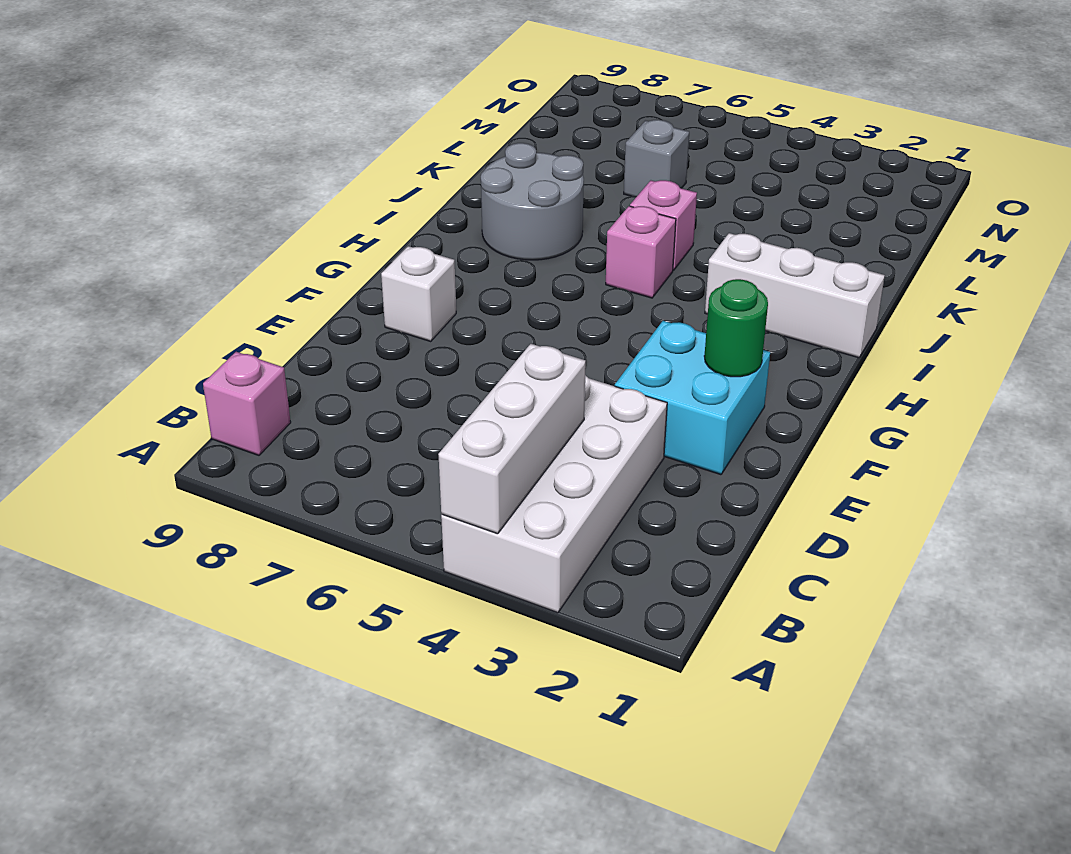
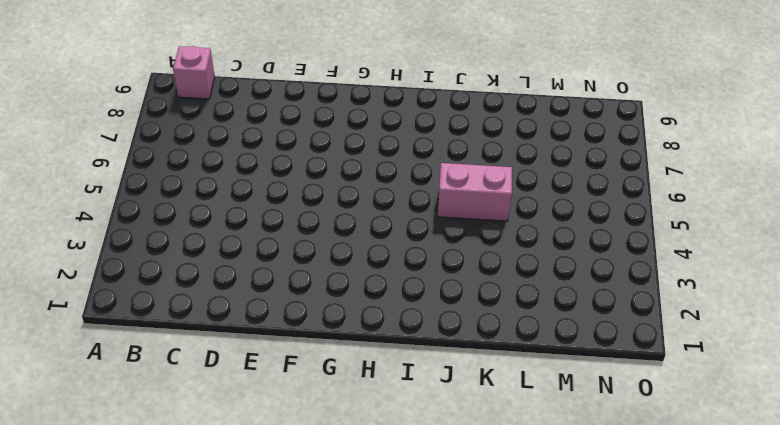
pink brick J5:K5 level 1 -> pink brick J5 level 1
none -> white brick A3:D4 level 1
none -> cyan brick E2:F3 level 1

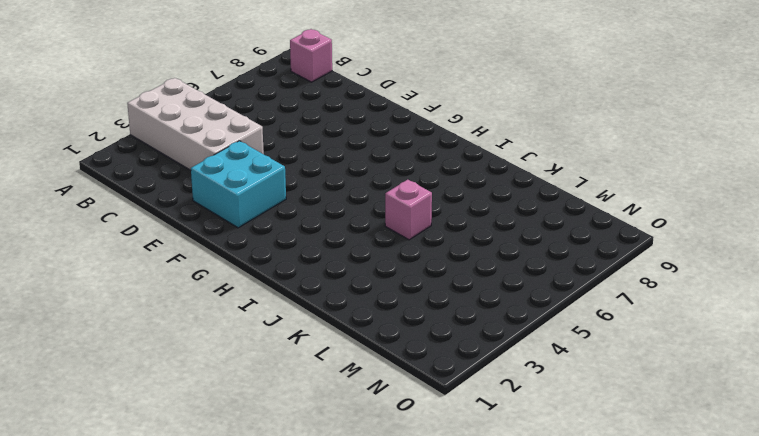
none -> white brick F8 level 1
none -> white brick I1:I3 level 1

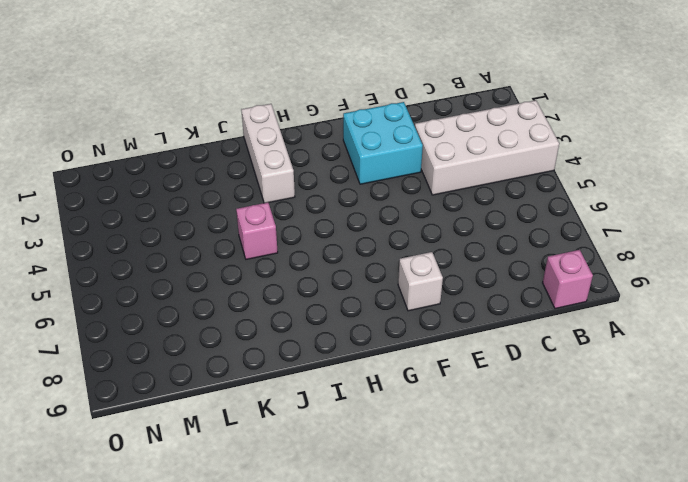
none -> pink brick I5 level 1
none -> grey round brick I7:J8 level 1

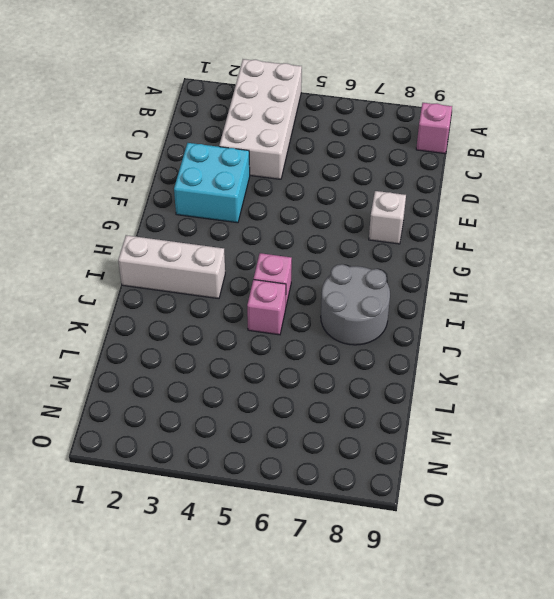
none -> grey brick L6 level 1
none -> white brick A4:C4 level 2

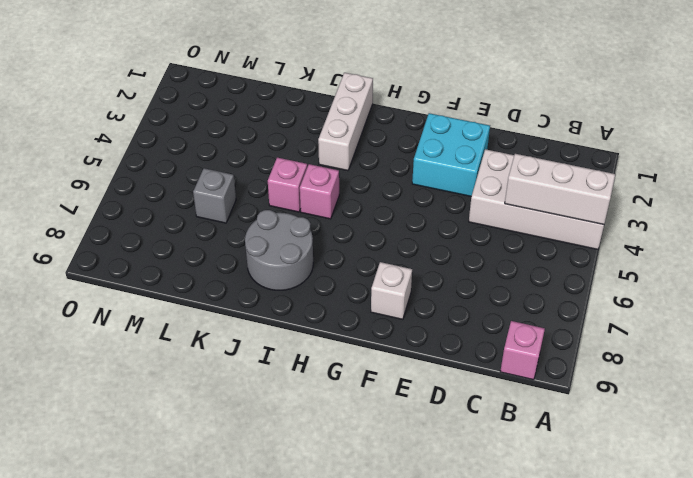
none -> green round brick F2 level 2

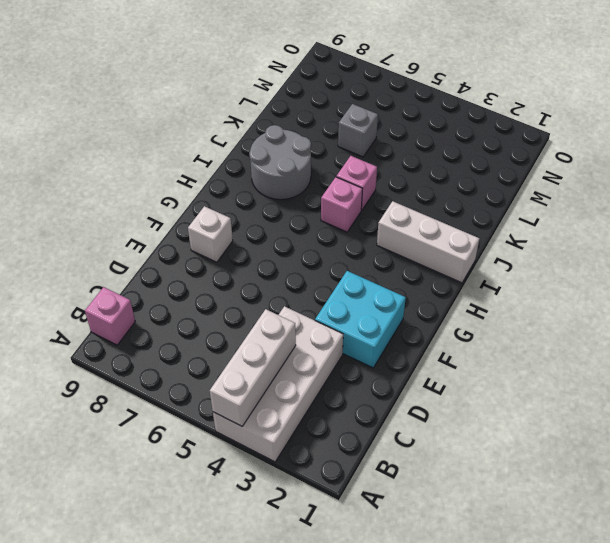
none -> green round brick F2 level 2

